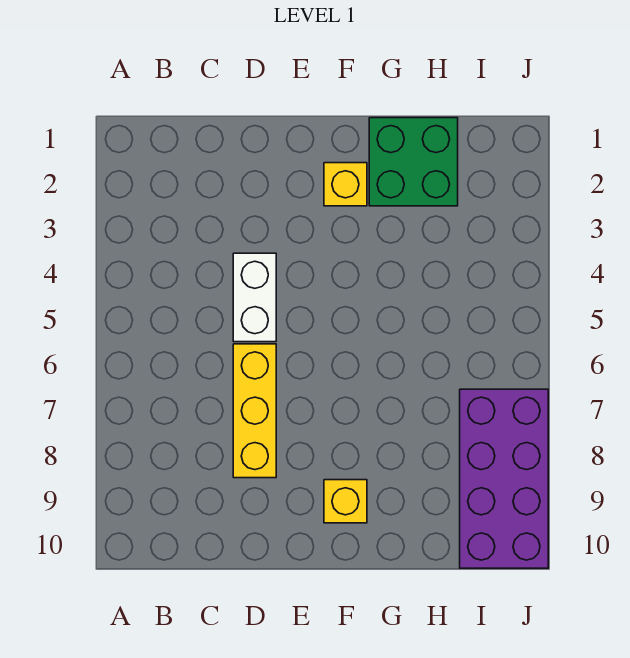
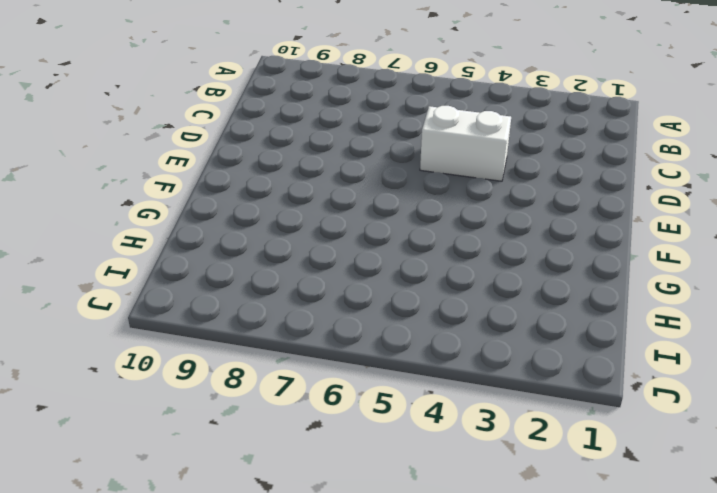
none -> yellow brick D6:D8 level 1
none -> yellow brick F2 level 1

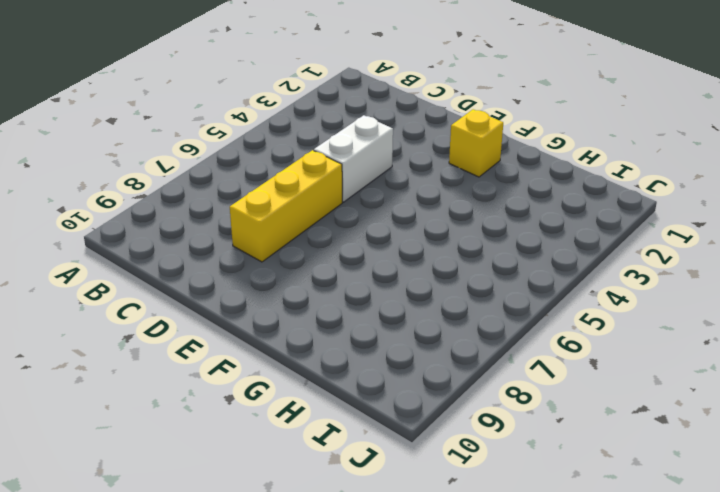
none -> yellow brick F9 level 1
none -> green brick G1:H2 level 1

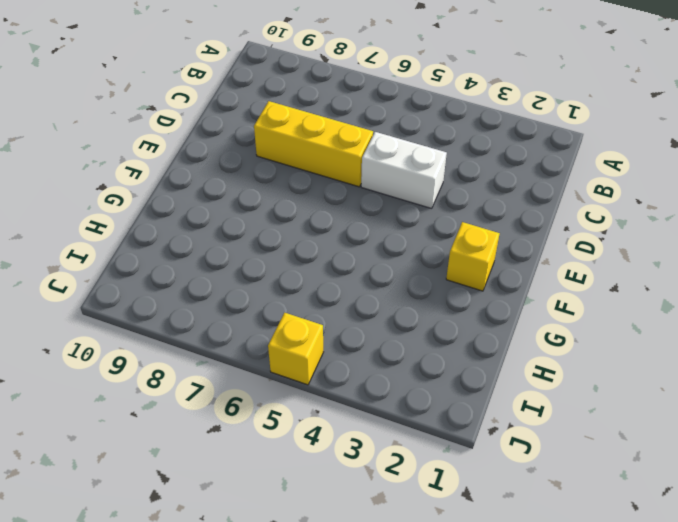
yellow brick J5 level 1 -> yellow brick F9 level 1
none -> green brick G1:H2 level 1
none -> purple brick I7:J10 level 1

